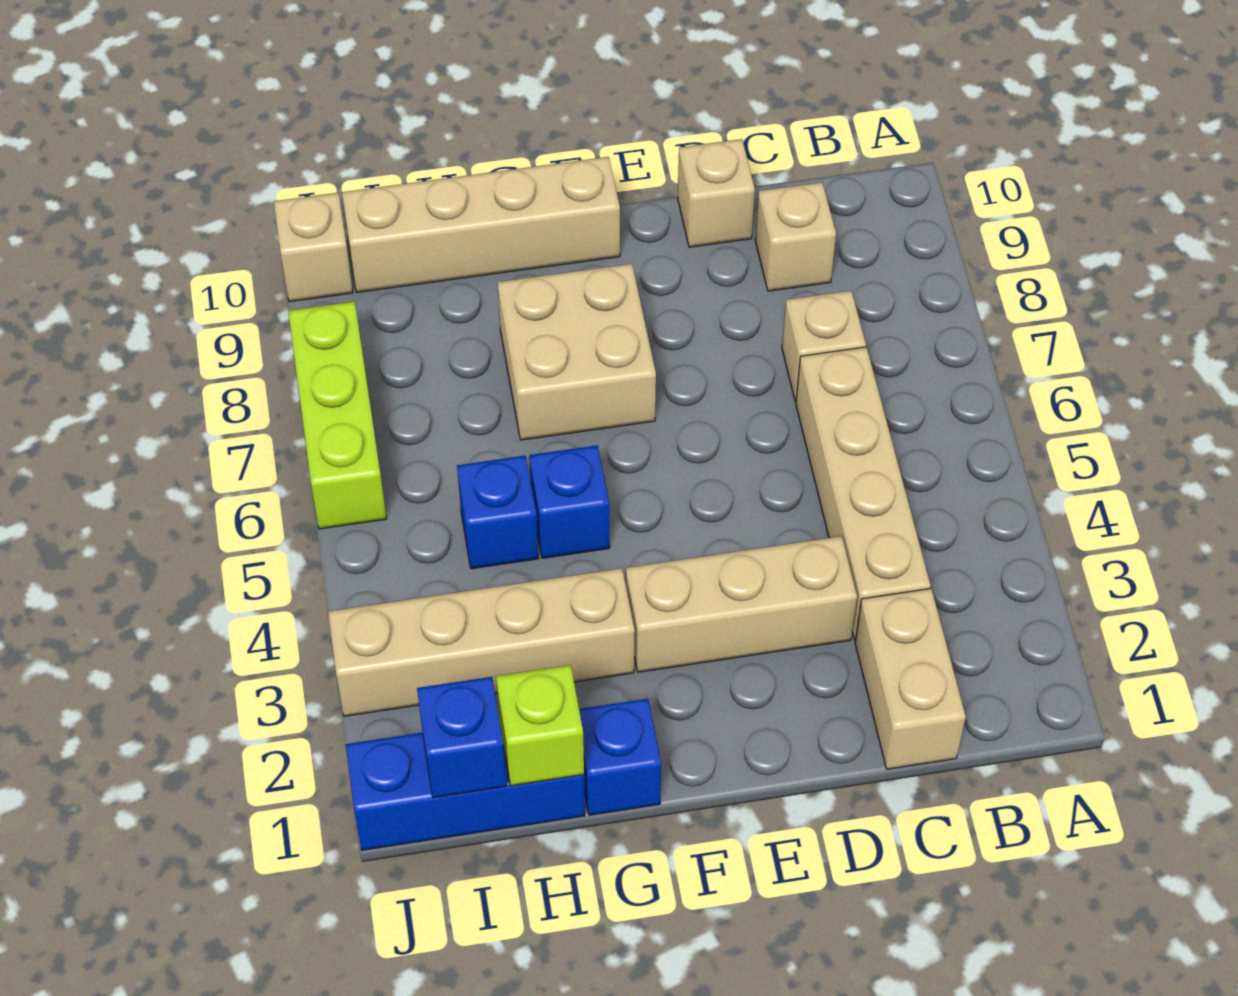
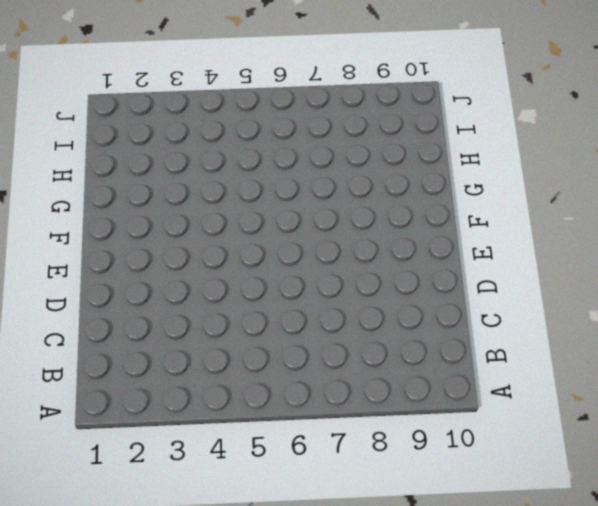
none -> tan brick C1:C2 level 1
none -> tan brick C3:C6 level 1
none -> tan brick C7 level 1

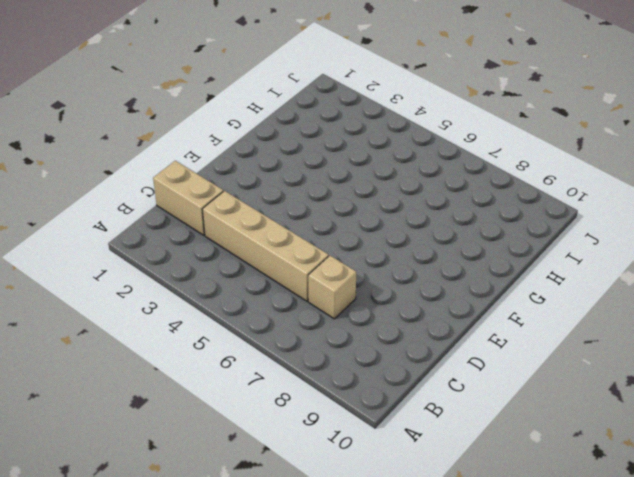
none -> tan brick C9 level 1
none -> tan brick D3:F3 level 1
none -> tan brick D10 level 1

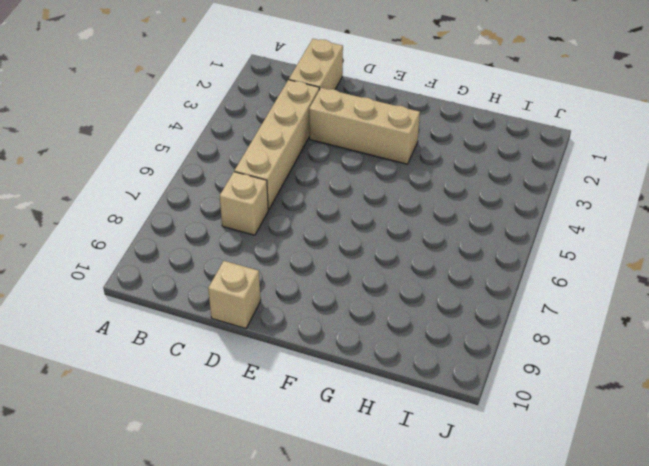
none -> tan brick C9 level 1
none -> tan brick F7:G8 level 1
none -> tan brick F10:I10 level 1

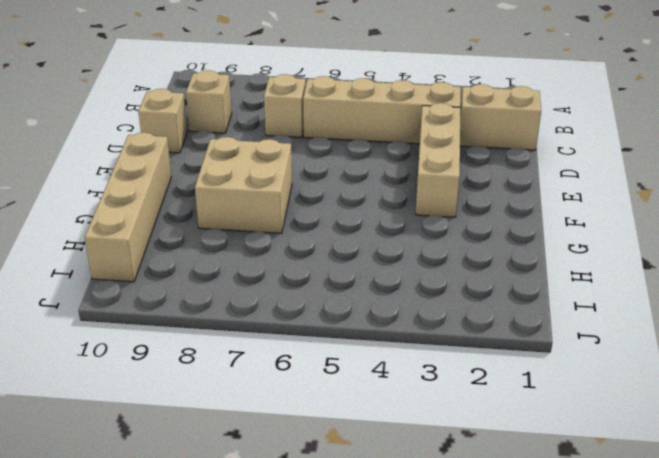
none -> blue brick G1 level 1
none -> tan brick G3:J3 level 1
none -> blue brick G5 level 1

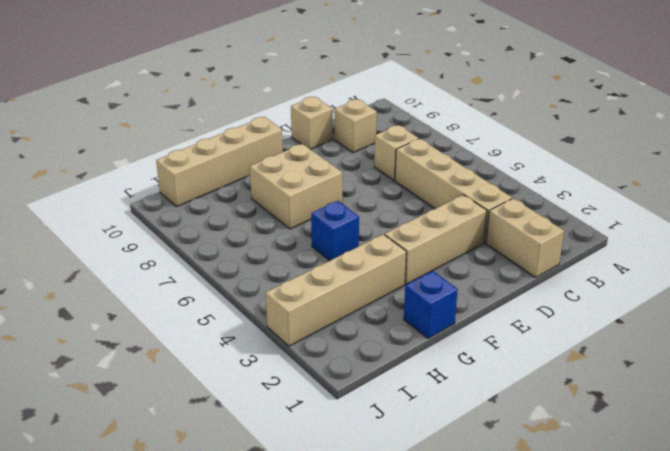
none -> blue brick H1:J1 level 1
none -> blue brick H5 level 1
none -> lime brick J6:J8 level 1

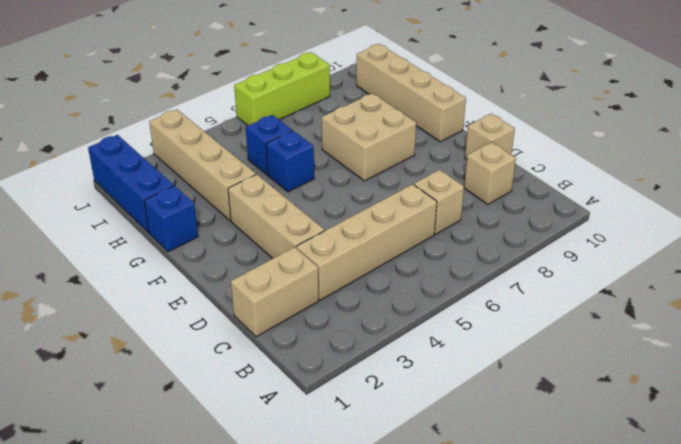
none -> tan brick J10 level 1
none -> lime brick H1 level 2
none -> blue brick I1 level 2

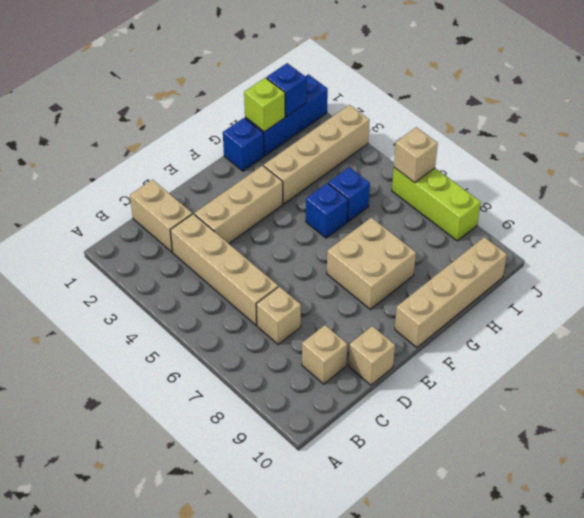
tan brick J6 level 2 -> tan brick J10 level 1

